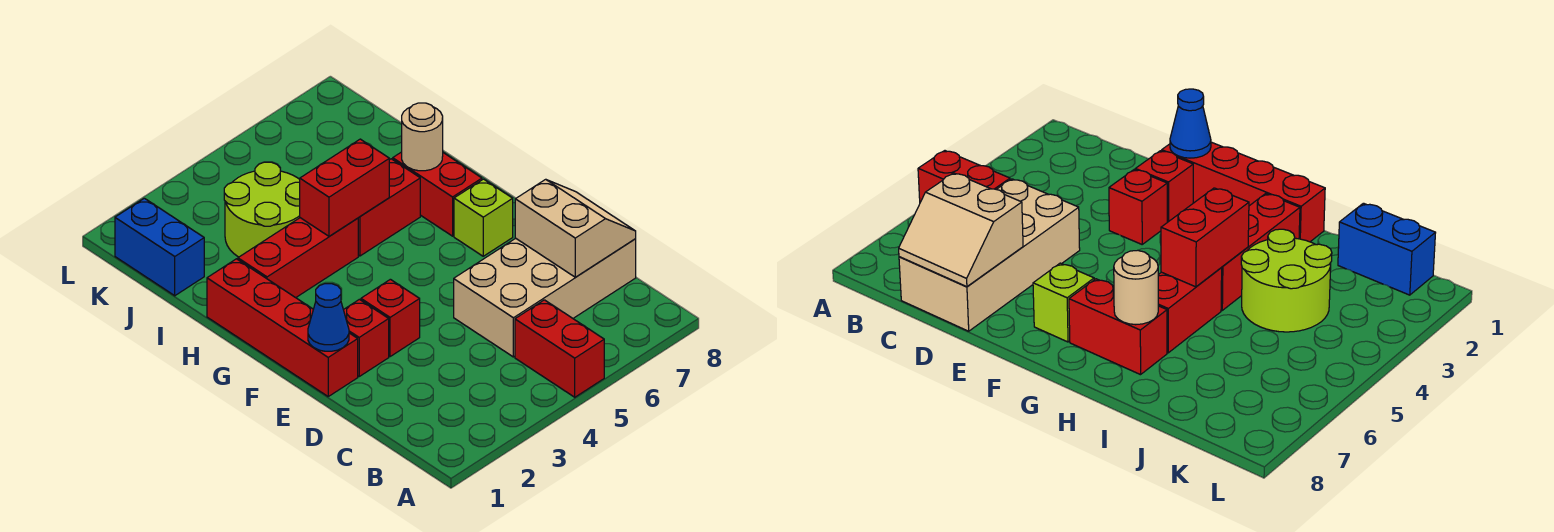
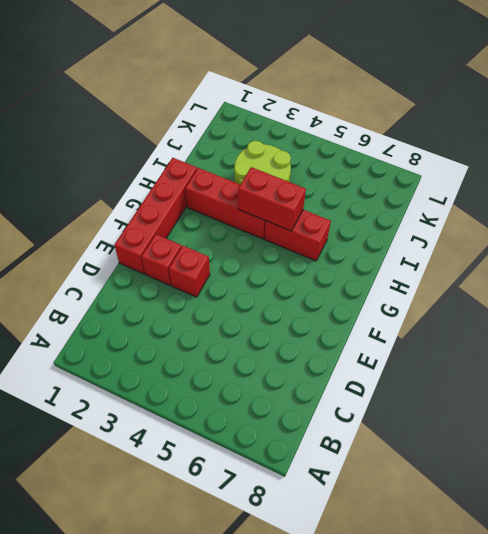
none -> red brick A5:B5 level 1
none -> tan brick C5:D8 level 1
none -> lime brick F7 level 1

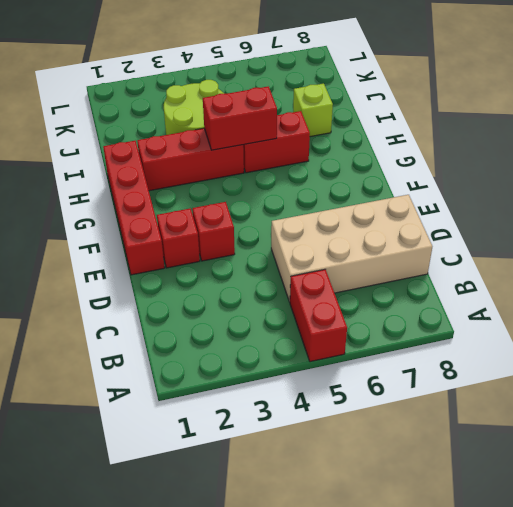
lime brick I7 level 1 -> lime brick F7 level 1
none -> red brick G7:H7 level 1
none -> blue brick J1:K1 level 1
none -> tan slope C7:D8 level 2 top 7

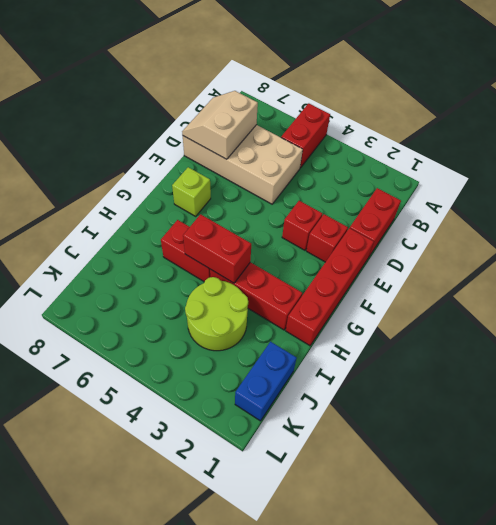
red brick C1:D1 level 1 -> red brick G7:H7 level 1
none -> blue cone E1 level 2
none -> tan round brick H7 level 2

